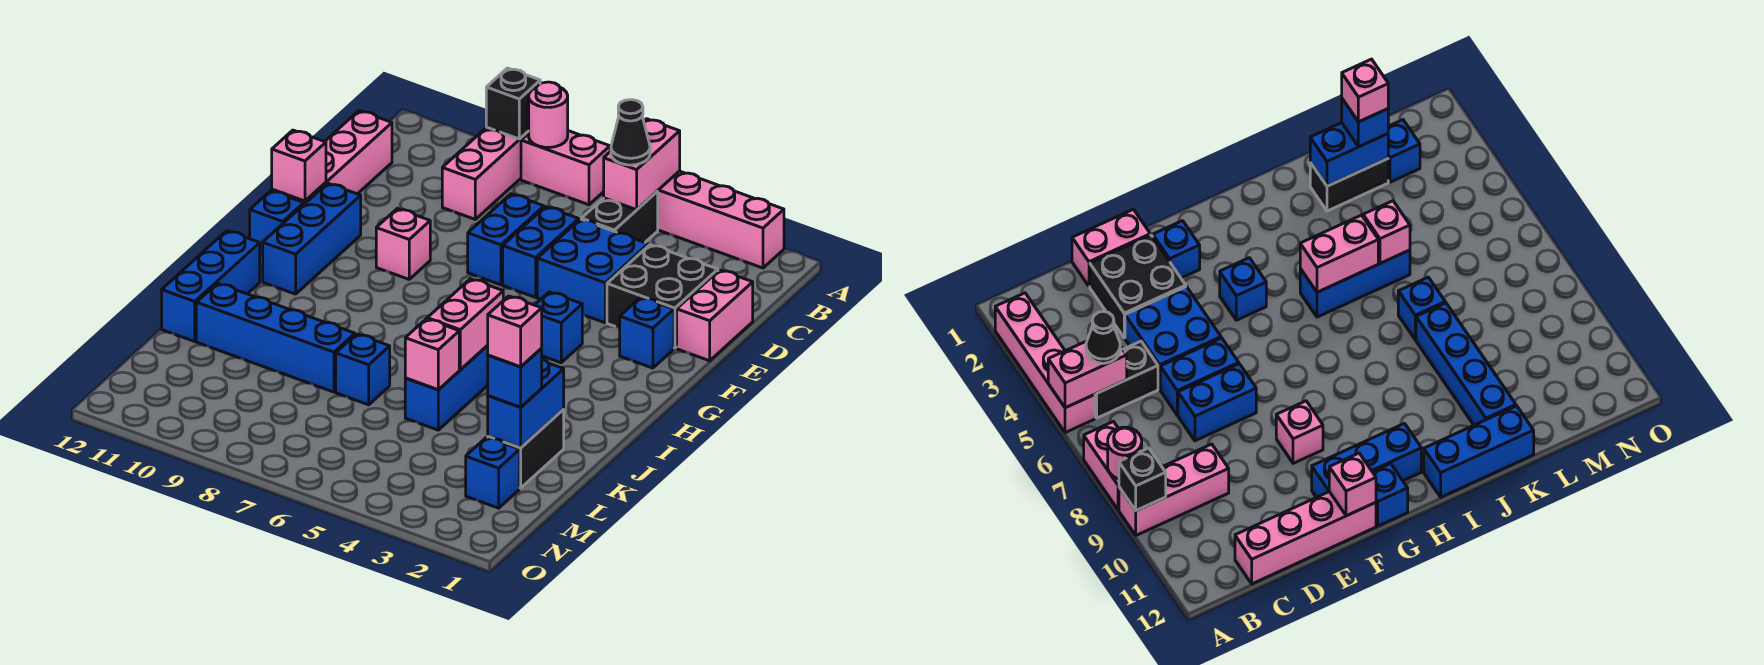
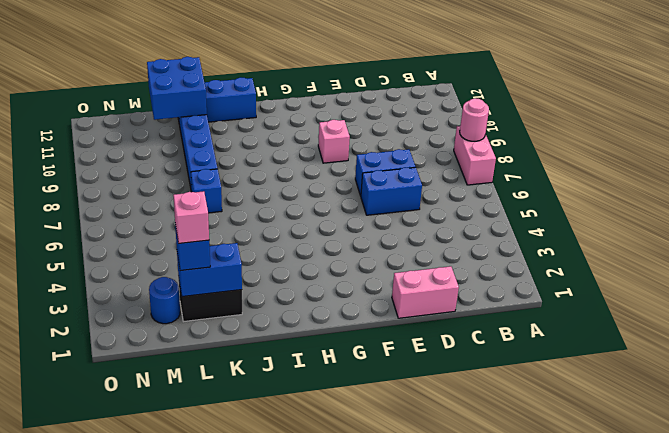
blue brick K11:L12 level 2 -> blue brick D4:E5 level 1
blue round brick M2 level 1 -> blue brick M2 level 1
none -> pink brick A2:A5 level 1
none -> pink brick A9:C9 level 1
none -> black brick B5:C5 level 1
none -> pink brick C12:F12 level 1

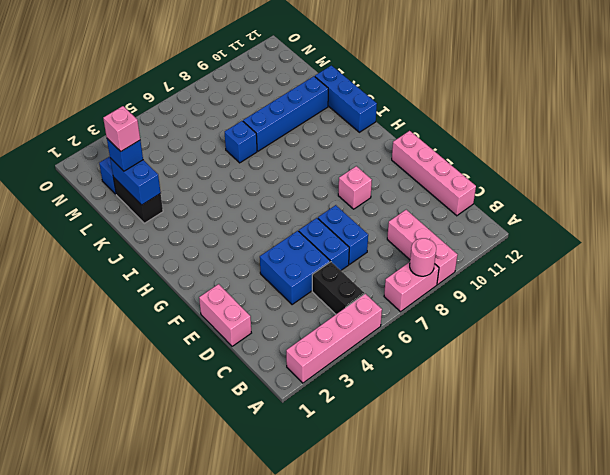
none -> black brick D2:E3 level 1
none -> blue brick F2 level 1
none -> blue brick F11:H11 level 1
none -> blue brick G4 level 1

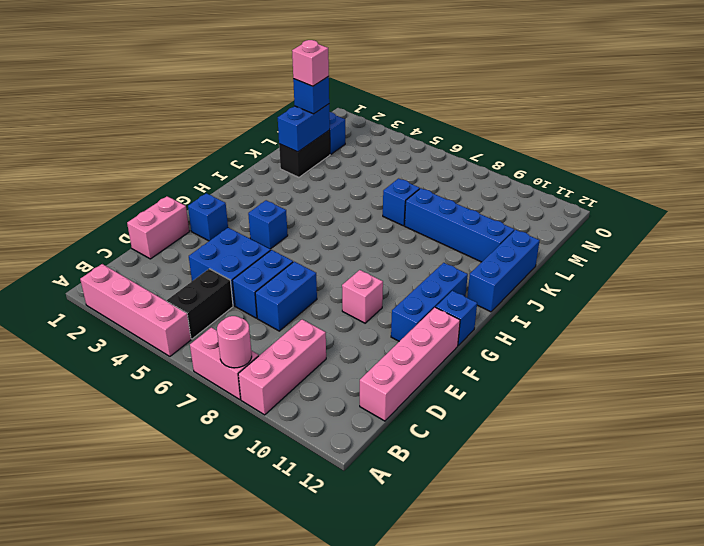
none -> black brick D2:E3 level 1
none -> blue brick I5:K5 level 1
none -> pink brick A5:B5 level 2
none -> black brick A9 level 2

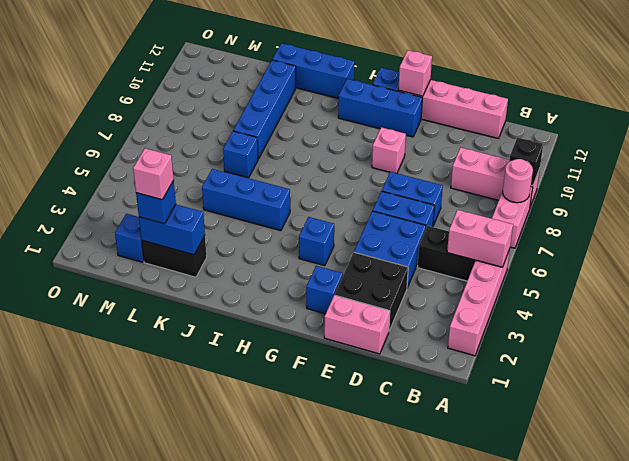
none -> pink brick I5:J5 level 2
none -> pink brick K5 level 2
none -> black cone B5 level 3

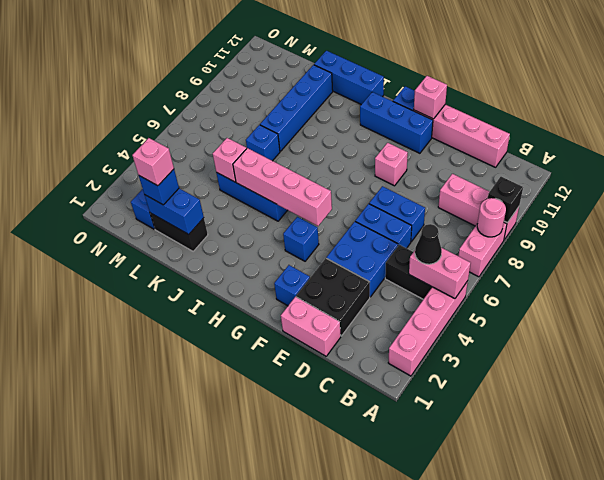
pink brick G5:J5 level 2 -> pink brick I5:J5 level 2

